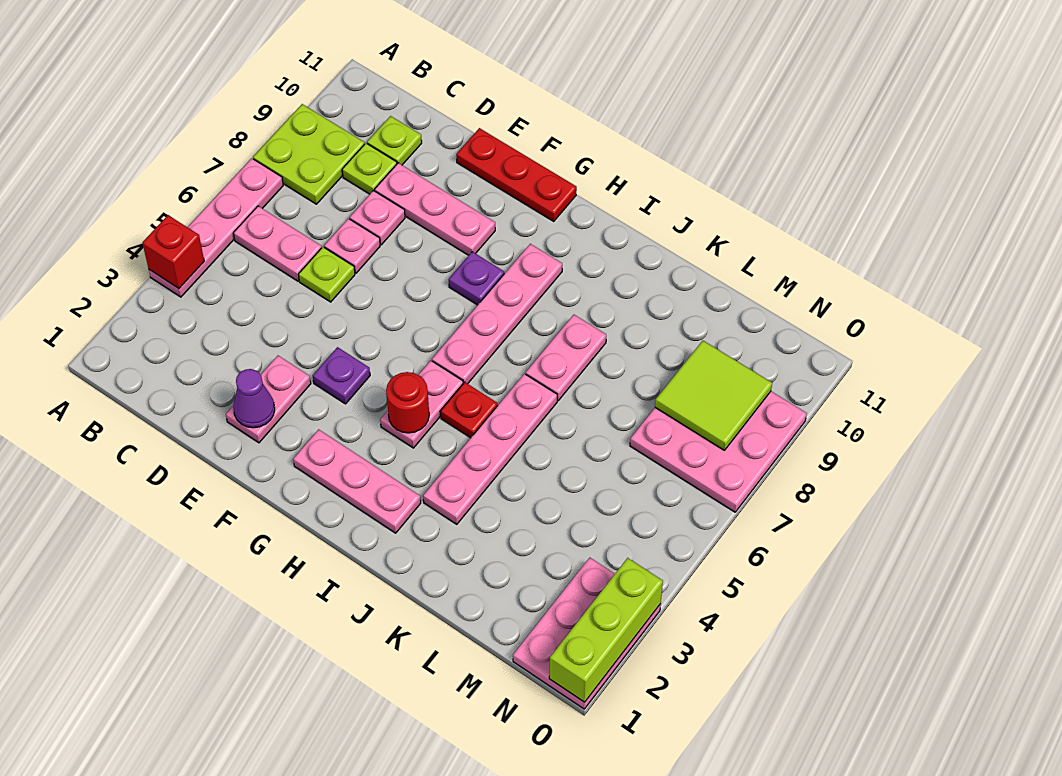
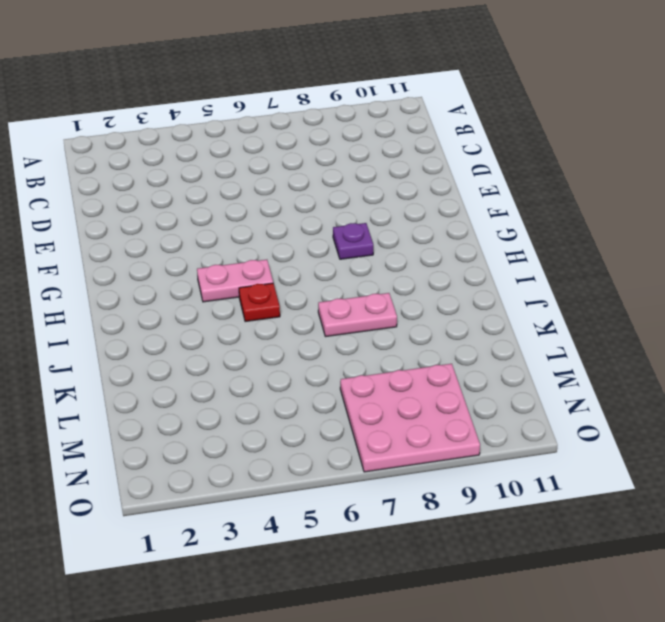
none -> pink plate A4:A7 level 1
none -> lime plate A8:B9 level 1
none -> pink plate B6:C6 level 1

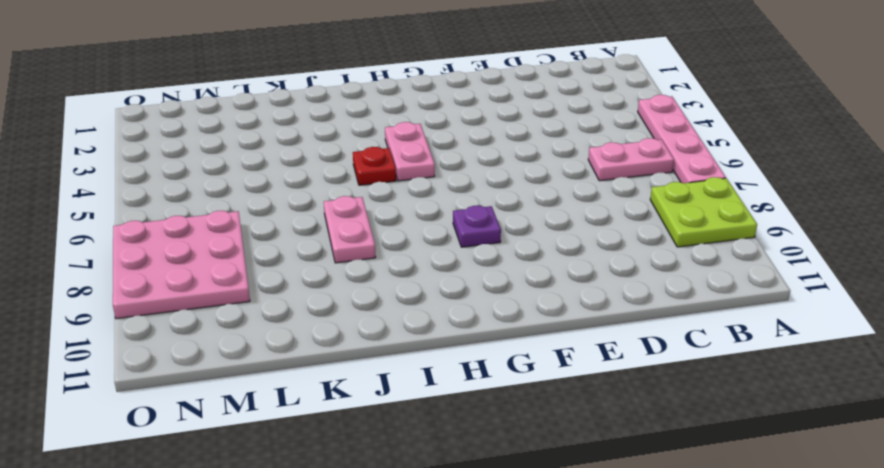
none -> lime plate C9 level 1
none -> lime plate C10 level 1
none -> lime plate D6 level 1

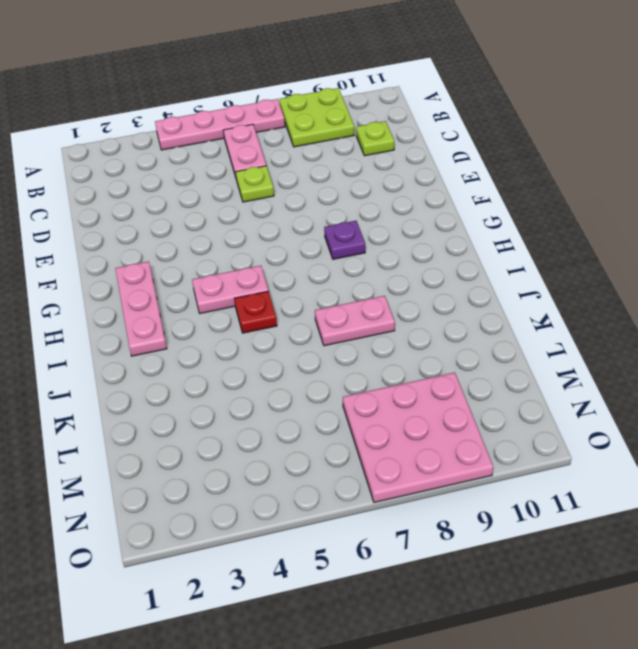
none -> lime plate C9 level 1
none -> pink plate D7 level 1
none -> pink plate D8 level 1

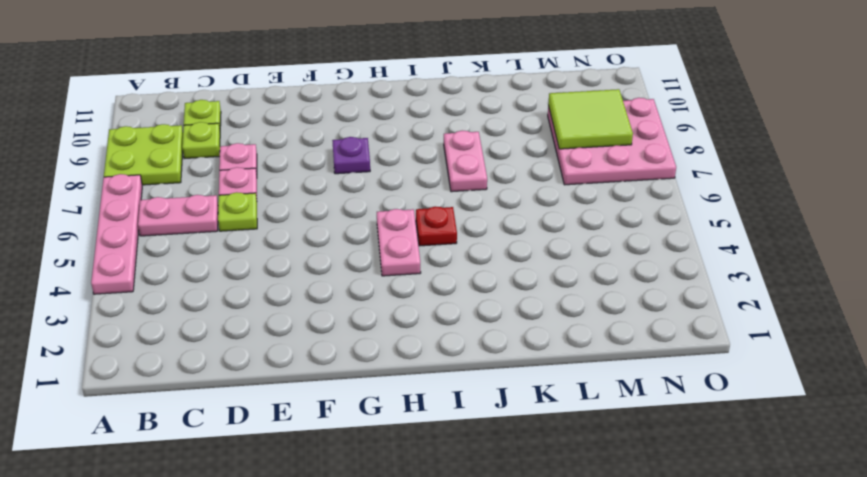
none -> pink plate D9:F9 level 1
none -> pink plate E2:E3 level 1
none -> red plate E11:G11 level 1

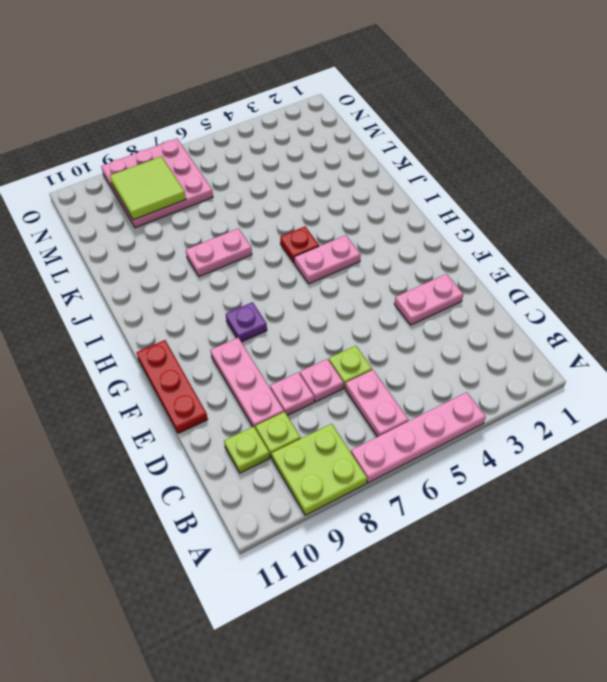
none -> purple plate F4 level 1
none -> pink plate G2:I2 level 1
none -> pink plate H6:H9 level 1

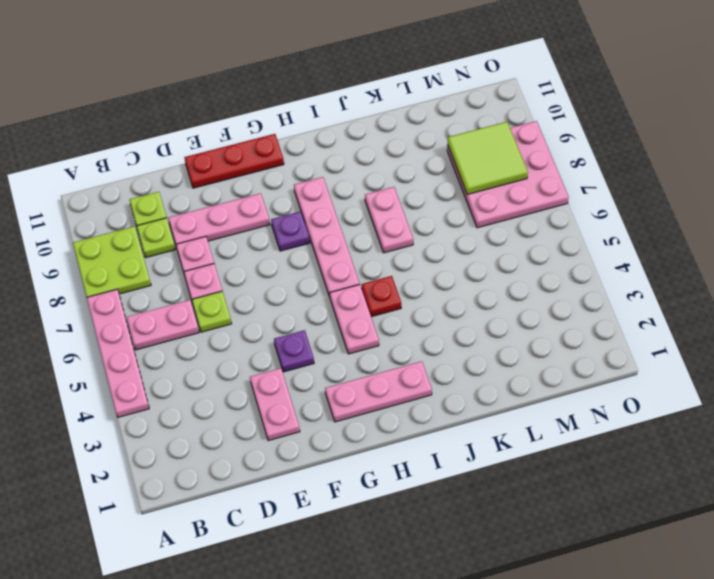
none -> pink plate J3:J6 level 1
none -> pink plate N1:O3 level 1
none -> red brick A4 level 2

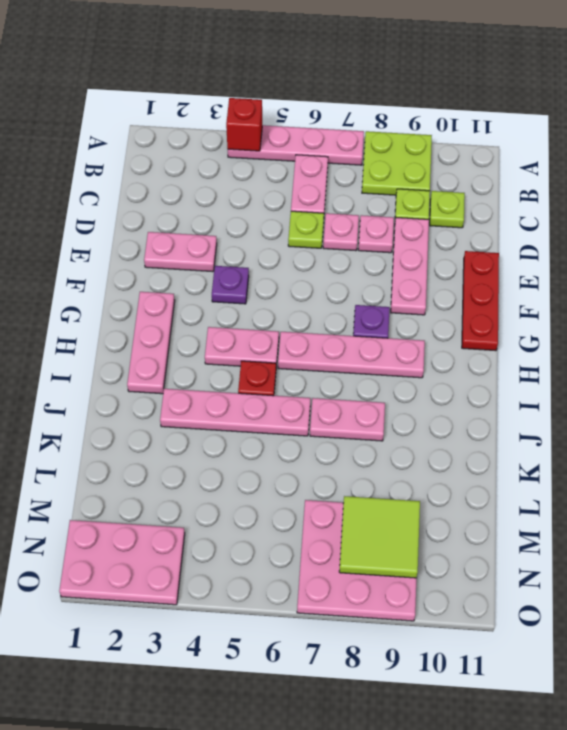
none -> purple cone E2 level 2
none -> red round brick H4 level 2
none -> lime brick O1:O3 level 2

